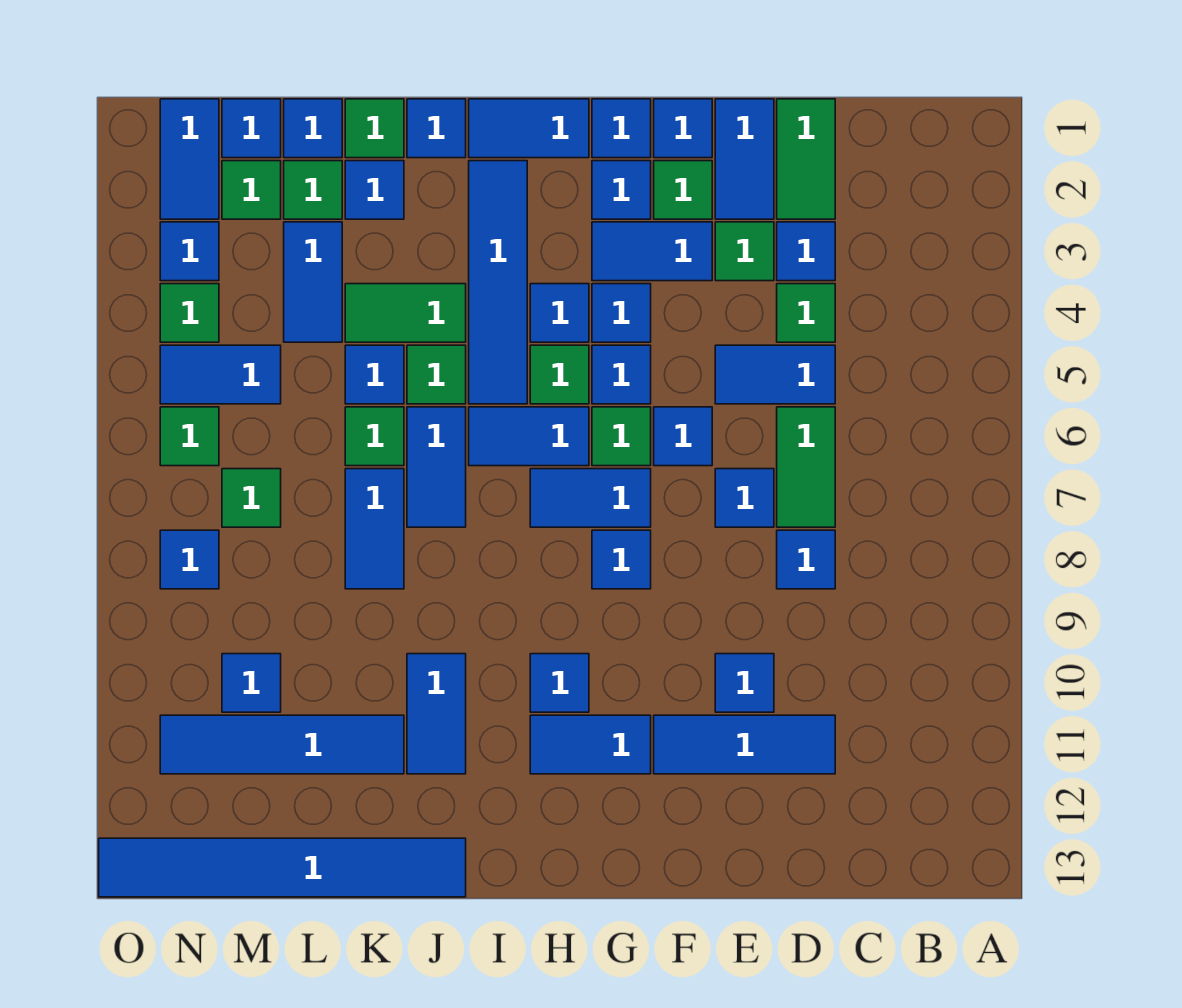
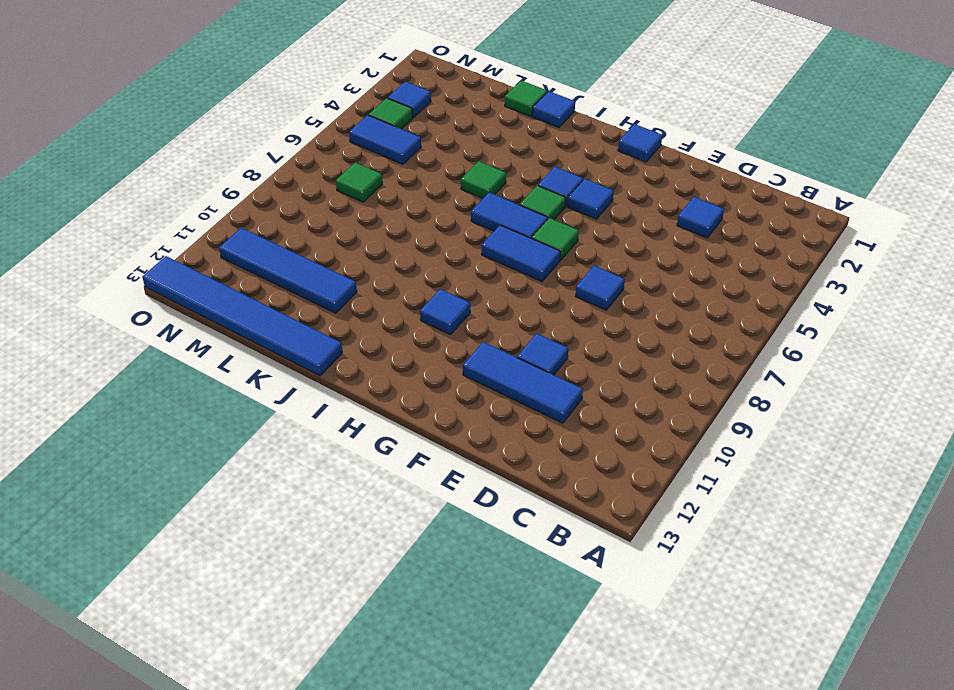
none -> green tile D1:D2 level 1
none -> green tile D4 level 1
none -> blue tile D5:E5 level 1
none -> green tile D6:D7 level 1

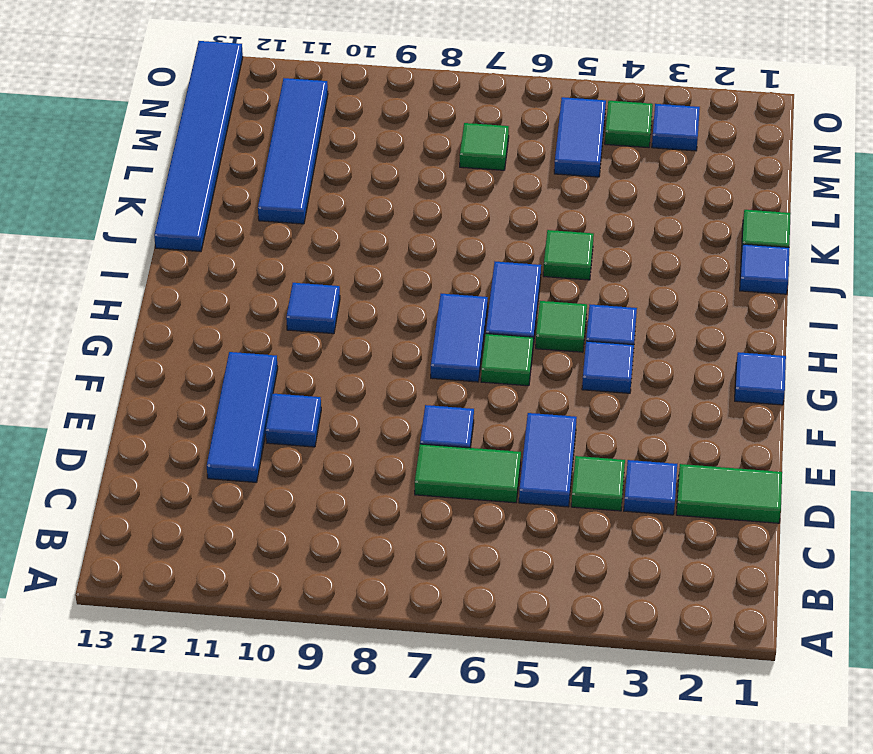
none -> blue tile D8 level 1
none -> blue tile E1:E2 level 1
none -> green tile E3 level 1
none -> blue tile F1 level 1

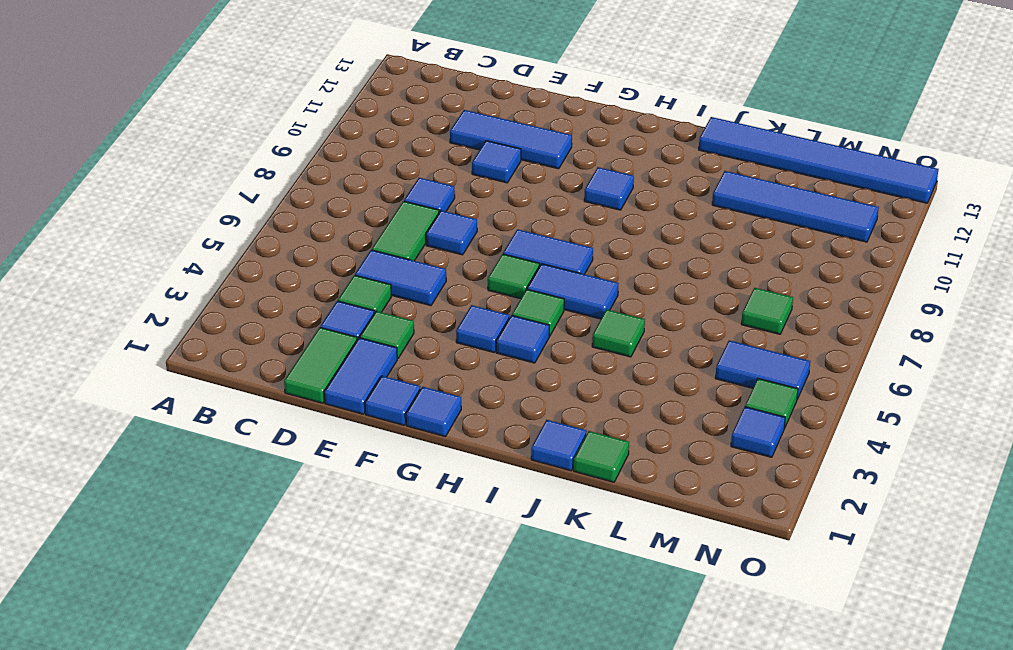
none -> green tile F2 level 1
none -> blue tile F3:G3 level 1
none -> blue tile F6 level 1
none -> blue tile G2 level 1

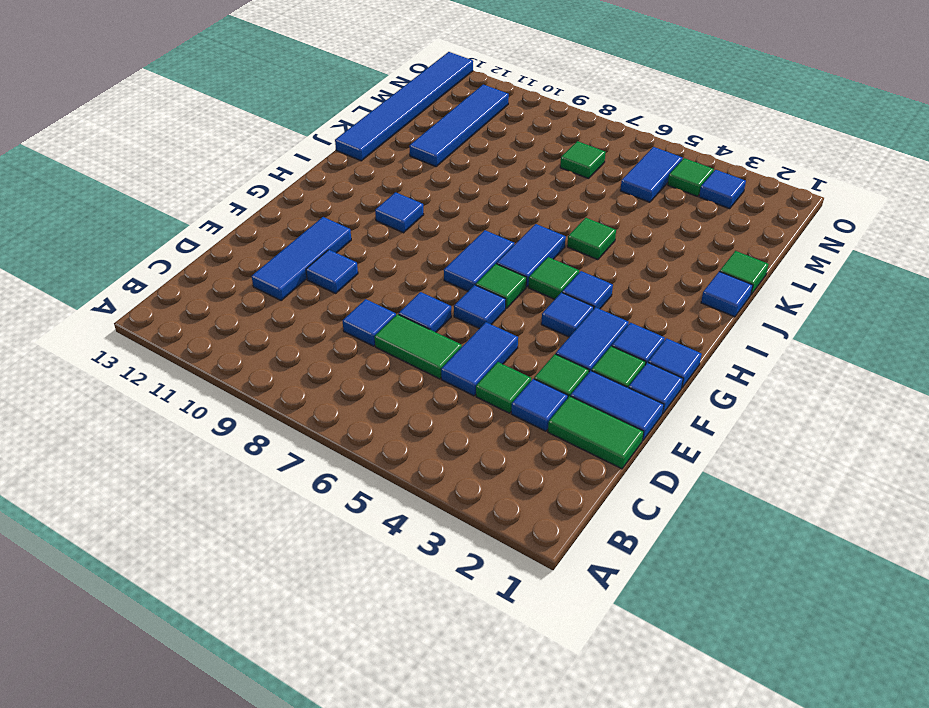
none -> blue tile G5 level 1
none -> blue tile G8 level 1
none -> blue tile G11:H11 level 1
none -> blue tile H1:I1 level 1

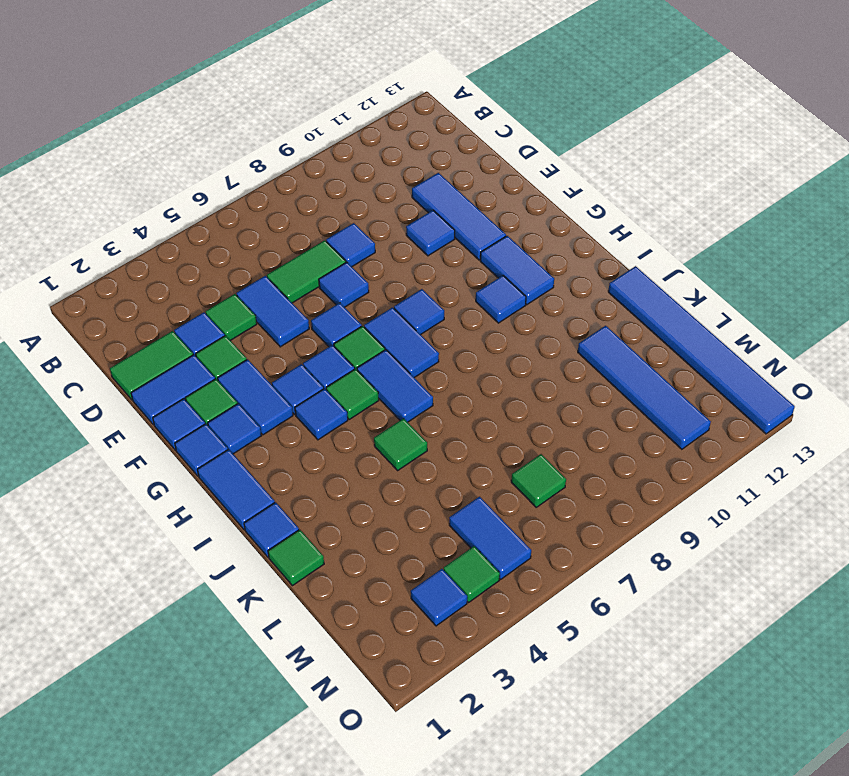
none -> blue tile I2:I5 level 1
none -> green tile J4:K4 level 1
none -> blue tile J6:J7 level 1
none -> blue tile J10:J11 level 1

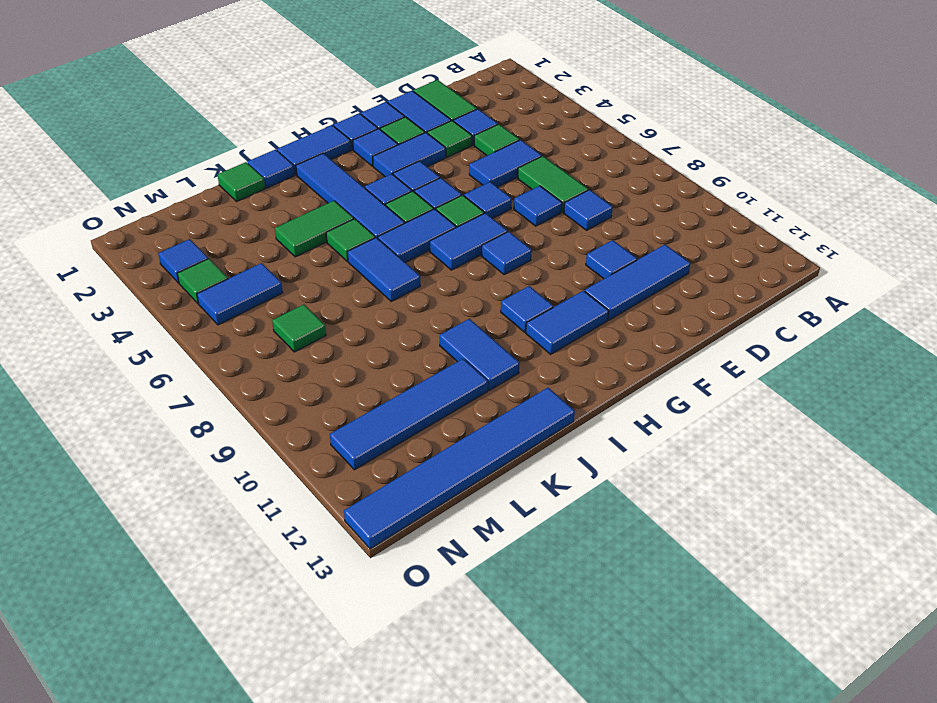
none -> blue tile K2 level 1
none -> blue tile K5 level 1
none -> green tile K6 level 1
none -> blue tile K7:K8 level 1

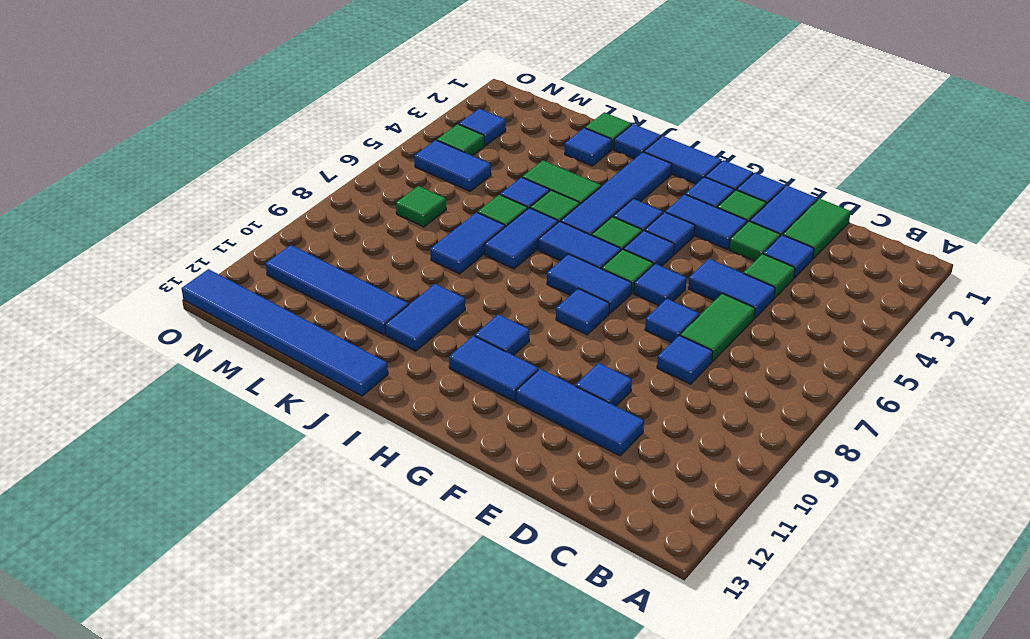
none -> blue tile L1 level 1
none -> green tile L2 level 1
none -> blue tile L3:L4 level 1
none -> blue tile M1 level 1

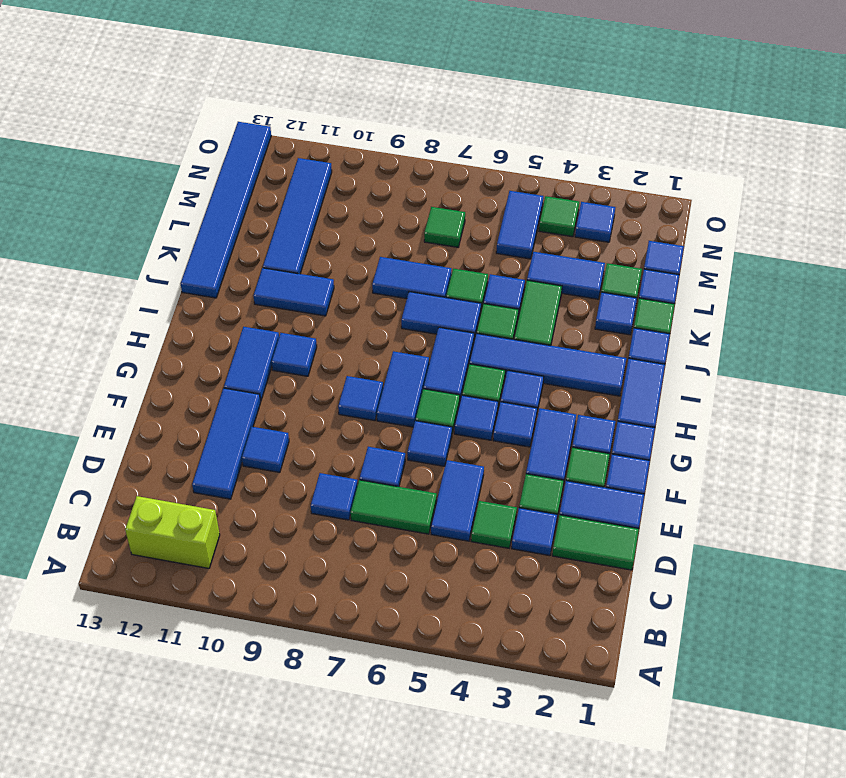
lime brick B11:B12 level 1 -> none
none -> green tile M2 level 1
none -> blue tile M10 level 1
none -> blue tile N1:N2 level 1
none -> green tile N6 level 1

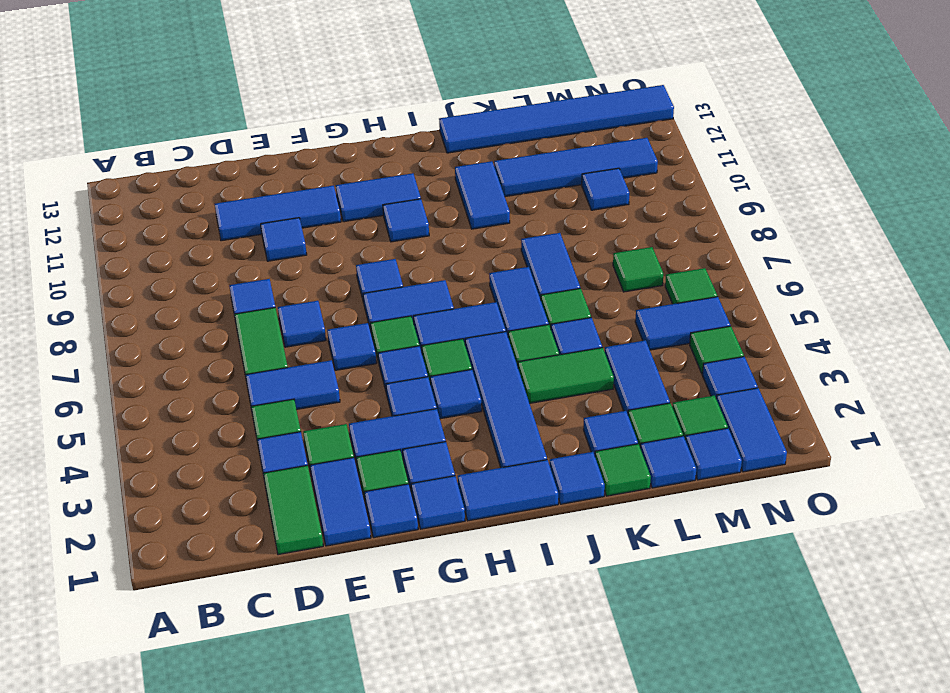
none -> blue tile N8 level 1

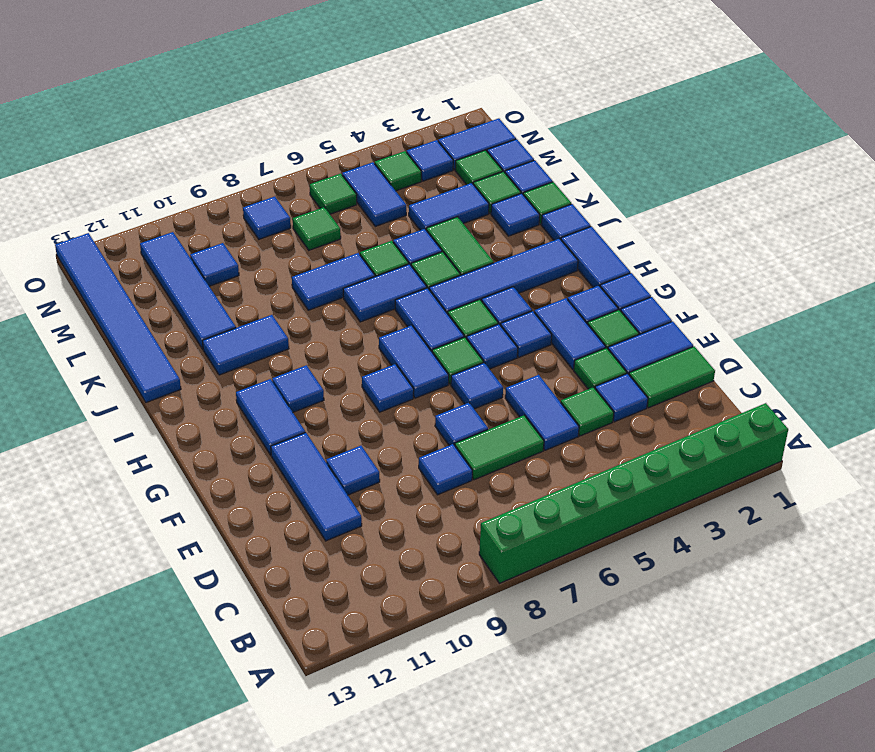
green brick A1:A8 level 1 -> none

